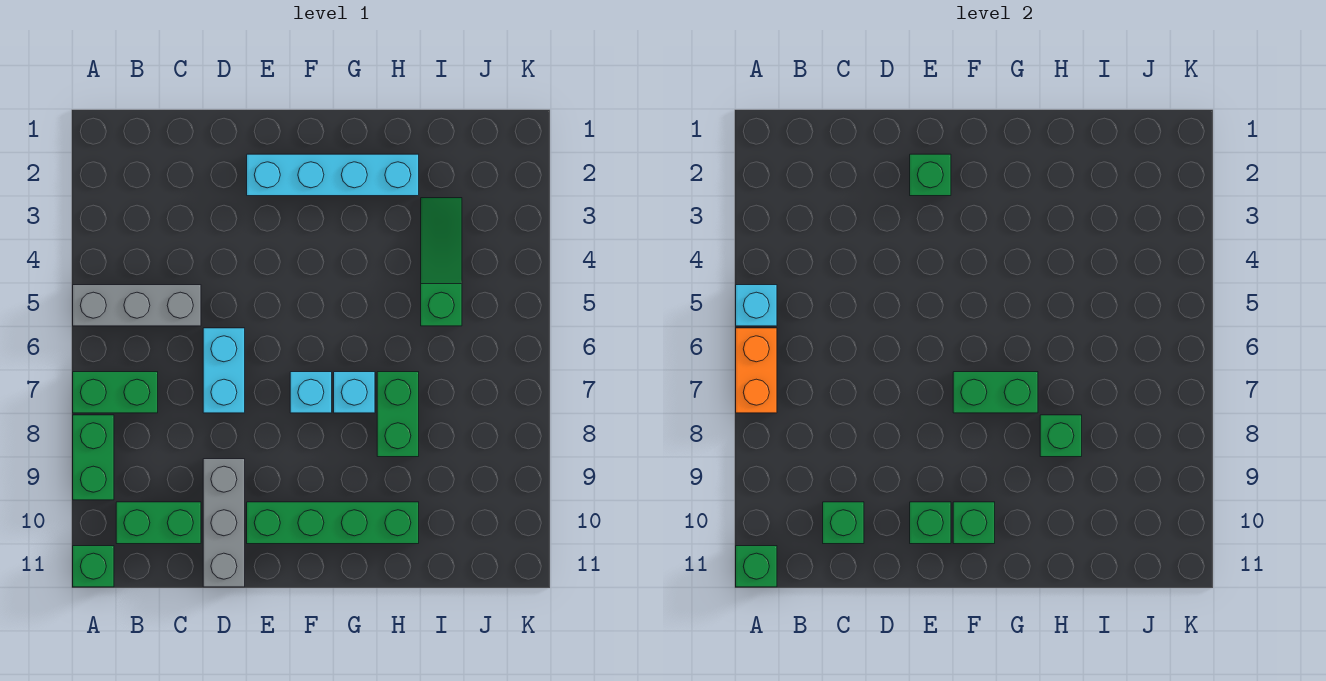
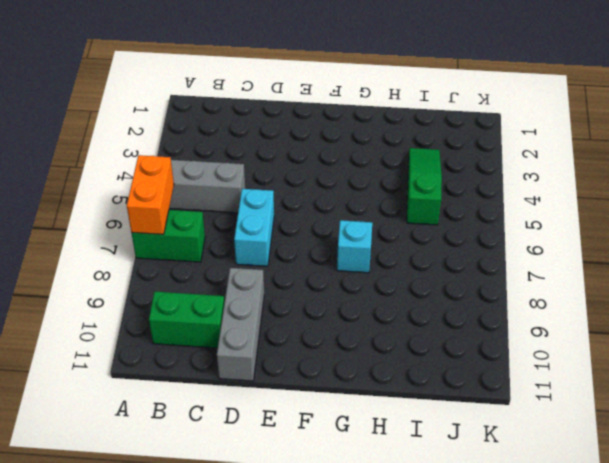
none -> green brick A8:A9 level 1
none -> green brick A11 level 1
none -> cyan brick E2:H2 level 1

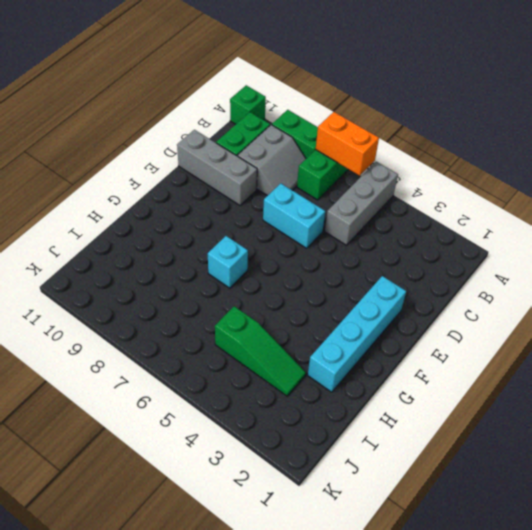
grey slope B8:C9 level 1 top 9 -> none
none -> green brick E10:H10 level 1
none -> cyan brick F7 level 1
none -> green brick H7:H8 level 1

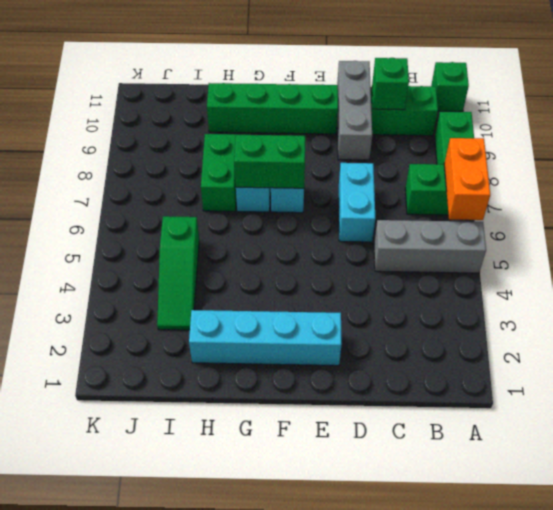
none -> cyan brick A5 level 2
none -> green brick A11 level 2
none -> green brick E2 level 2

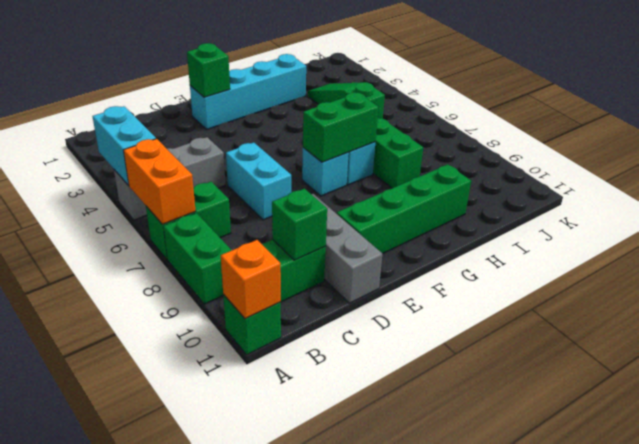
cyan brick A4:A5 level 2 -> cyan brick A5 level 2
orange brick A11 level 2 -> green brick A11 level 2
none -> green brick E10 level 2
none -> green brick F10 level 2
none -> green brick H8 level 2

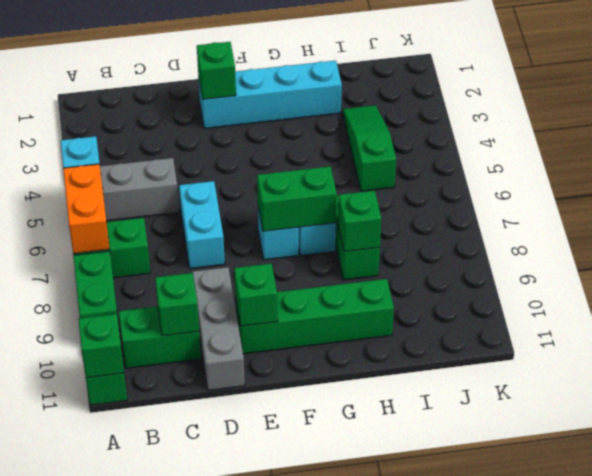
none -> green brick F10 level 2

